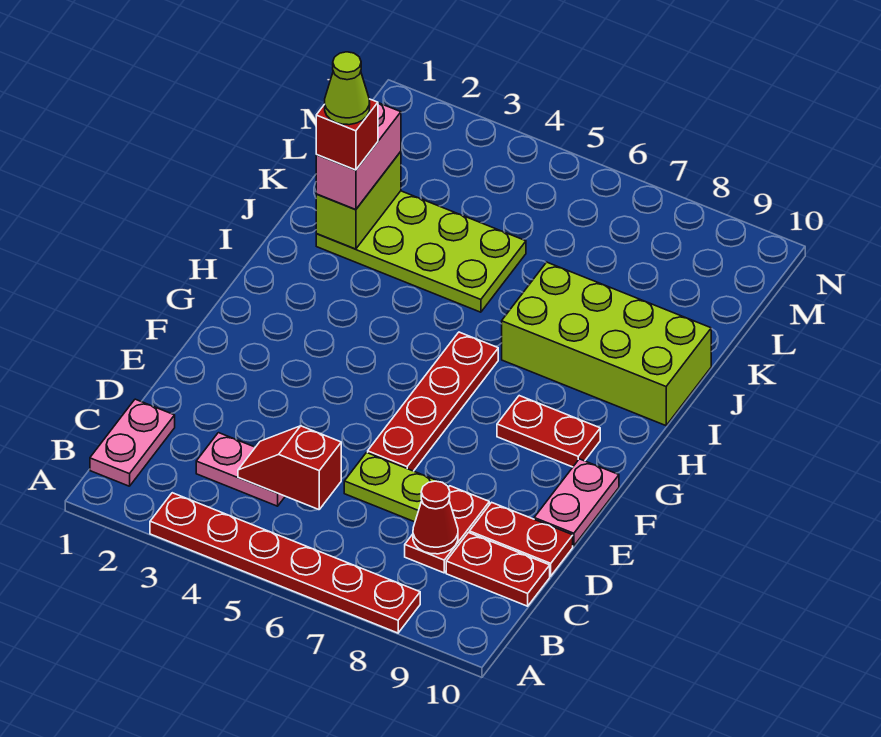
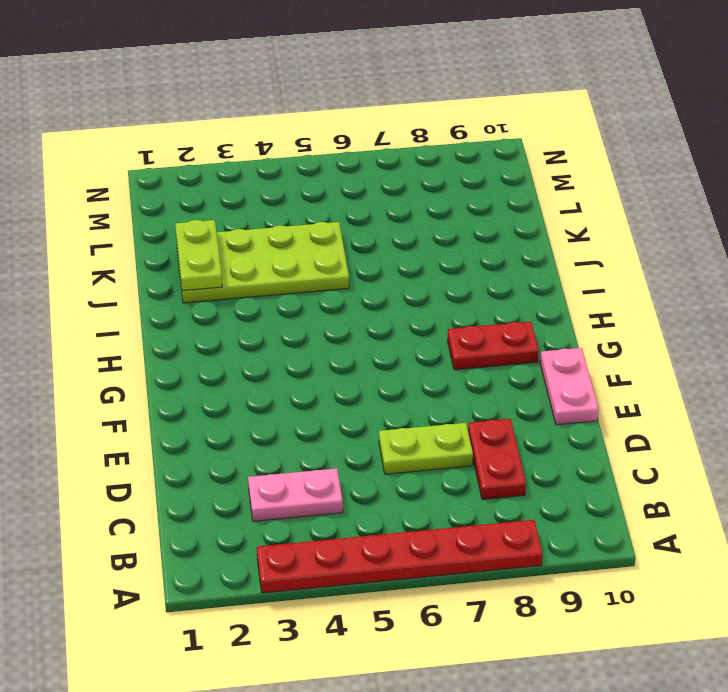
lime plate J2:K2 level 2 -> lime brick J2:K2 level 2
none -> pink plate B1:C1 level 1
none -> red plate C9:C10 level 1
none -> red plate D9:D10 level 1

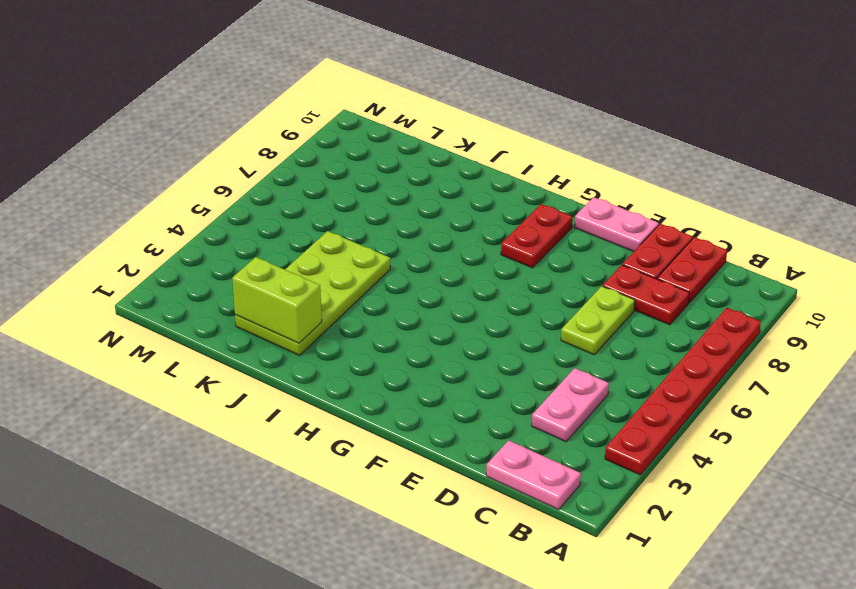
none -> red plate E6:H6 level 1
none -> lime brick I7:J10 level 1
none -> red slope C4:C5 level 2 top 5

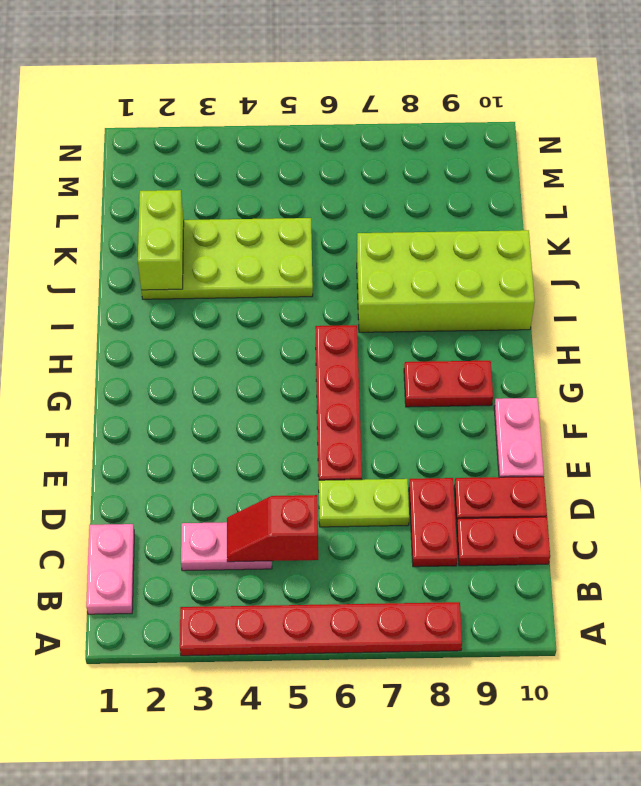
none -> red cone C8 level 2
none -> pink brick J2:K2 level 3
none -> red brick J2 level 4

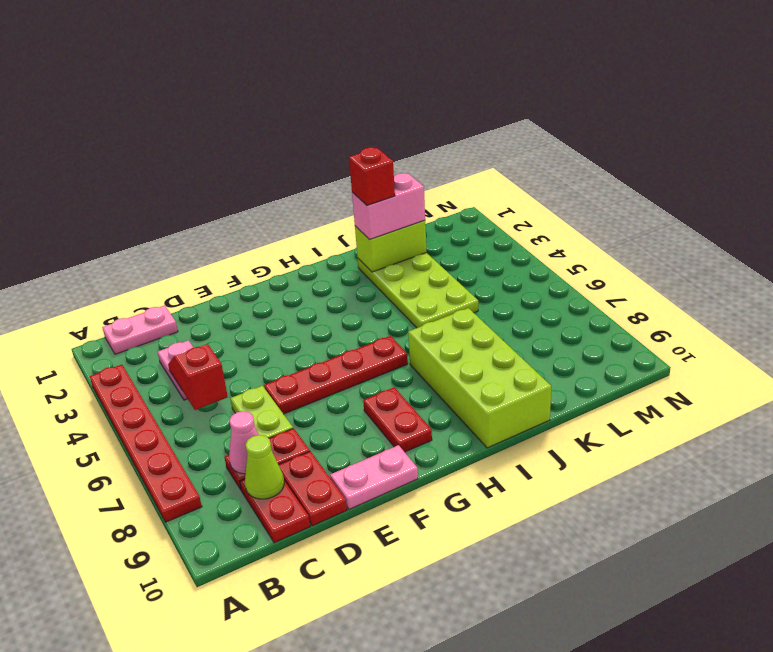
pink cone C8 level 2 -> red cone C8 level 2
lime cone C9 level 2 -> lime cone J2 level 5

